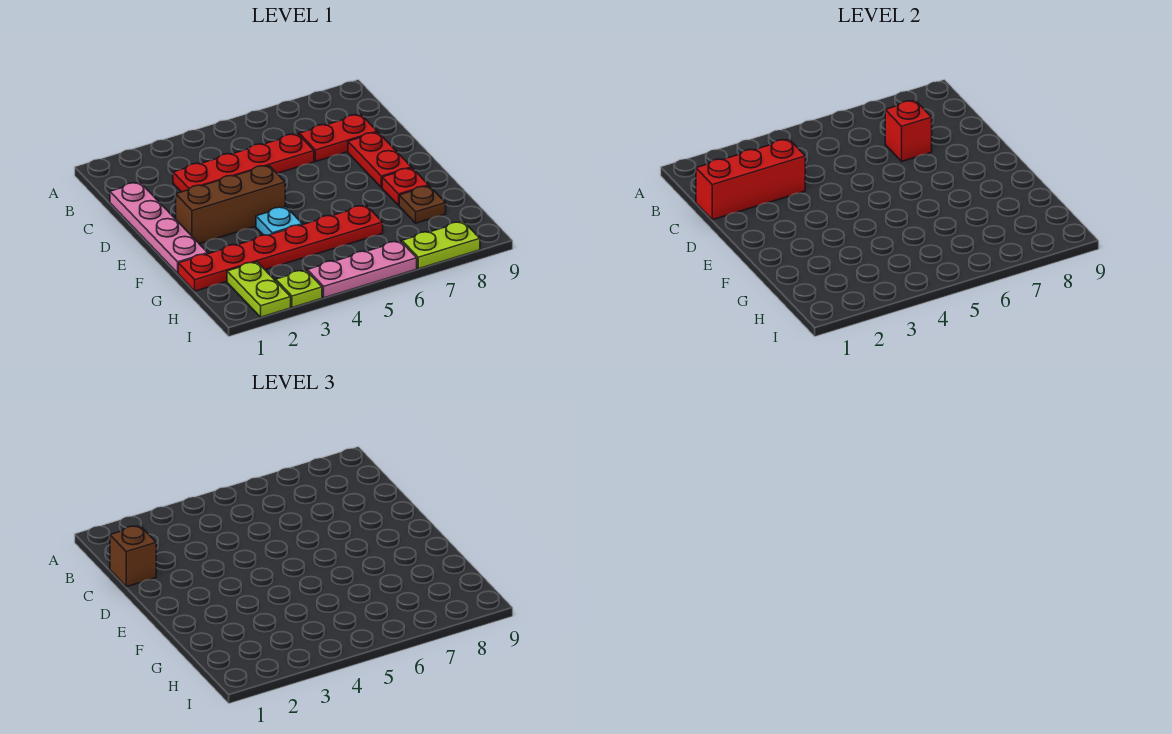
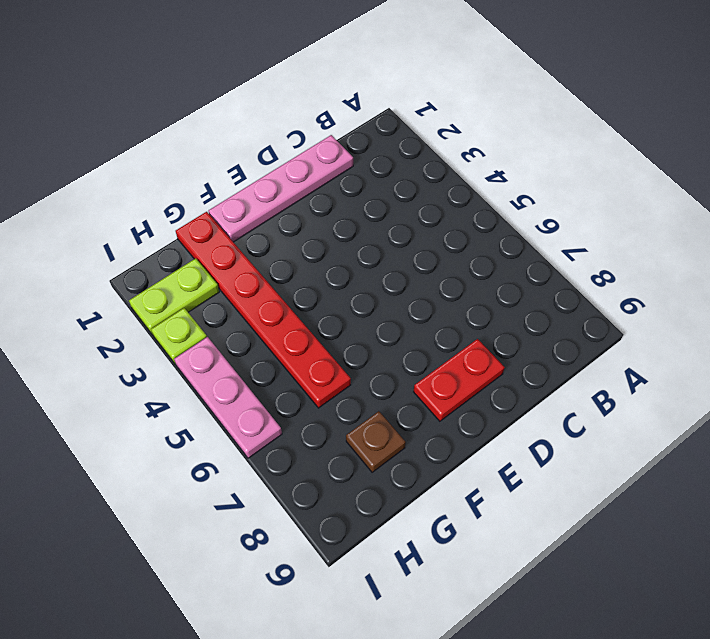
none -> red plate C3:C6 level 1
none -> red plate C7:C8 level 1
none -> brown brick E2:E4 level 1

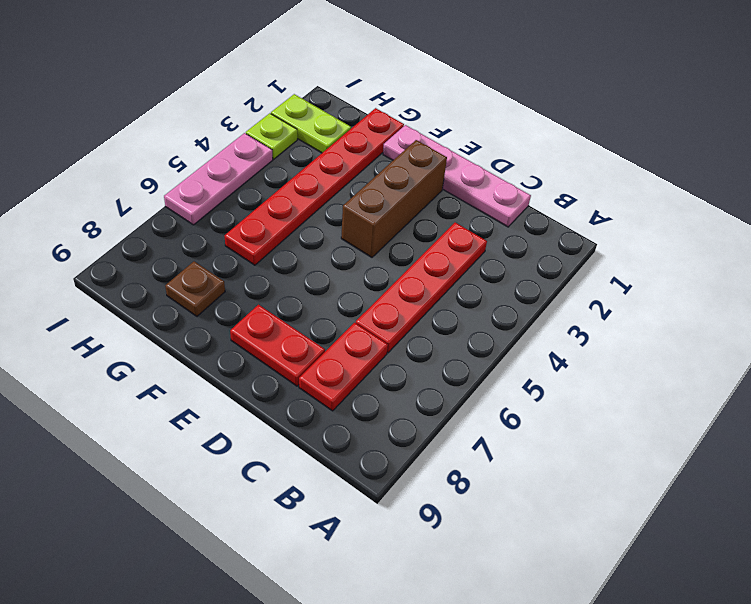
none -> cyan plate F4 level 1
none -> red plate F8 level 1
none -> lime plate I7:I8 level 1

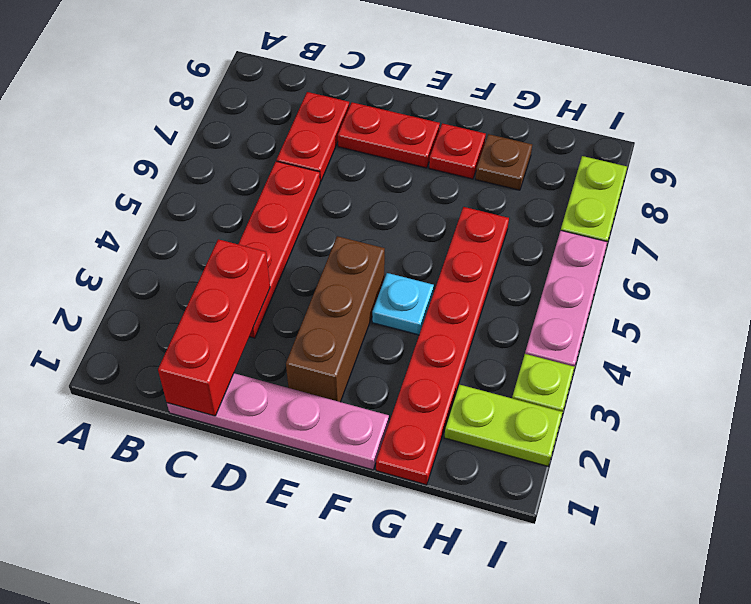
none -> red brick C7 level 2
none -> brown brick C1 level 3

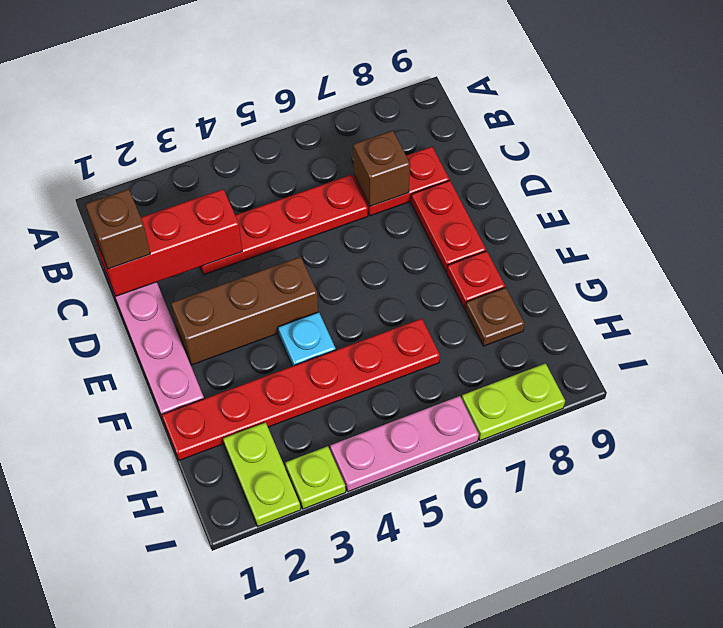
brown brick C7 level 2 -> red brick C7 level 2

